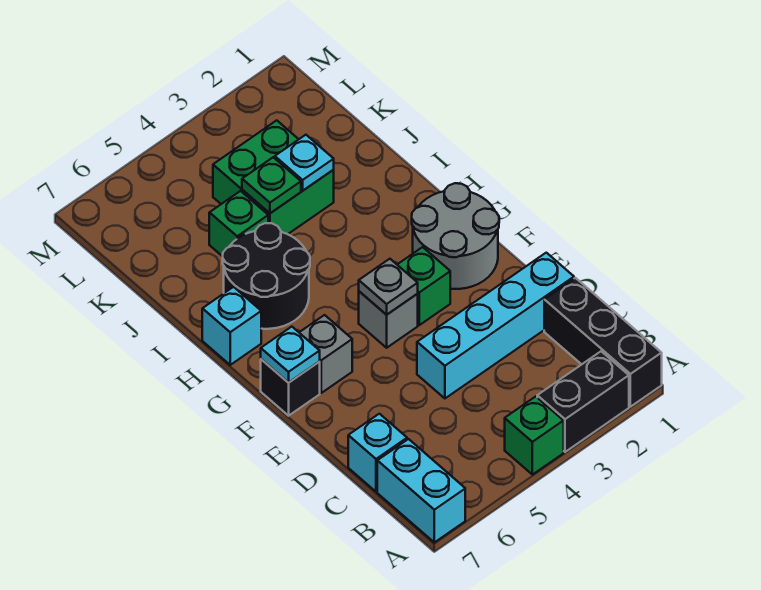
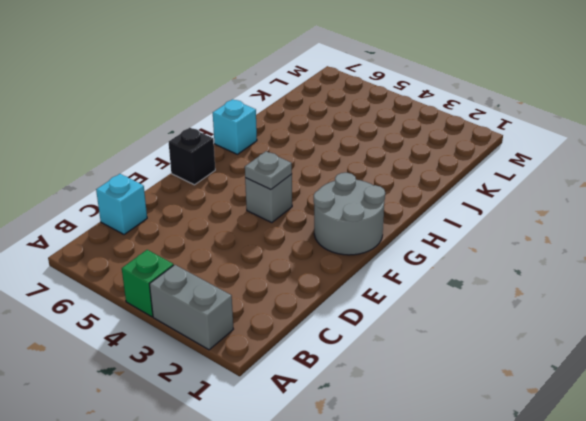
grey brick A2:A3 level 1 -> black brick A2:A3 level 1
none -> black brick A1:C1 level 1
none -> cyan brick A7:B7 level 1
none -> cyan brick D1:D4 level 1

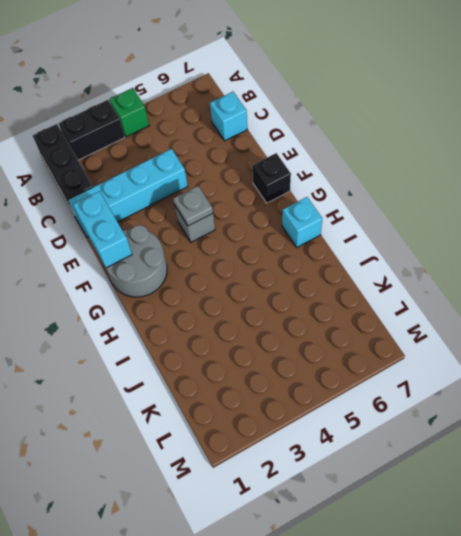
cyan brick E1:F1 level 2 -> cyan brick A7:B7 level 1
none -> green brick F3 level 1
none -> grey brick F6 level 1
none -> black round brick H5:I6 level 1

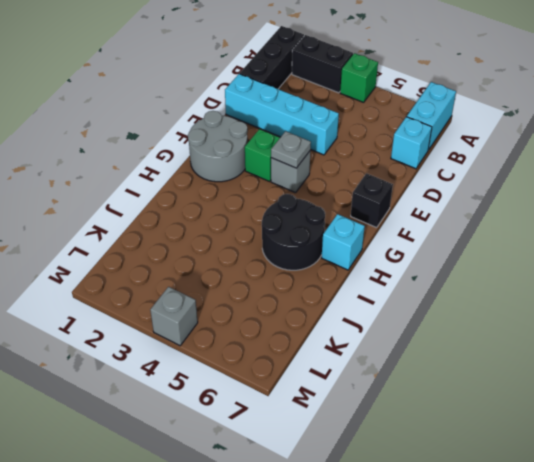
grey brick M4 level 1 -> grey brick F6 level 1
none -> green brick J3:K4 level 1
none -> green brick J5 level 1
none -> cyan plate F7 level 2

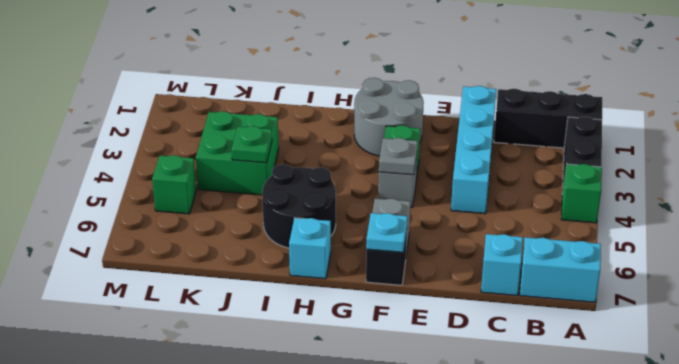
green brick L5 level 1 -> green brick J5 level 1
none -> cyan plate J3 level 2

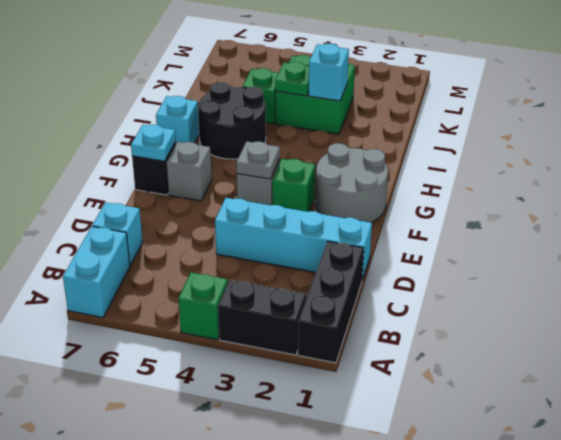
cyan brick J3 level 2 -> cyan plate J3 level 2

